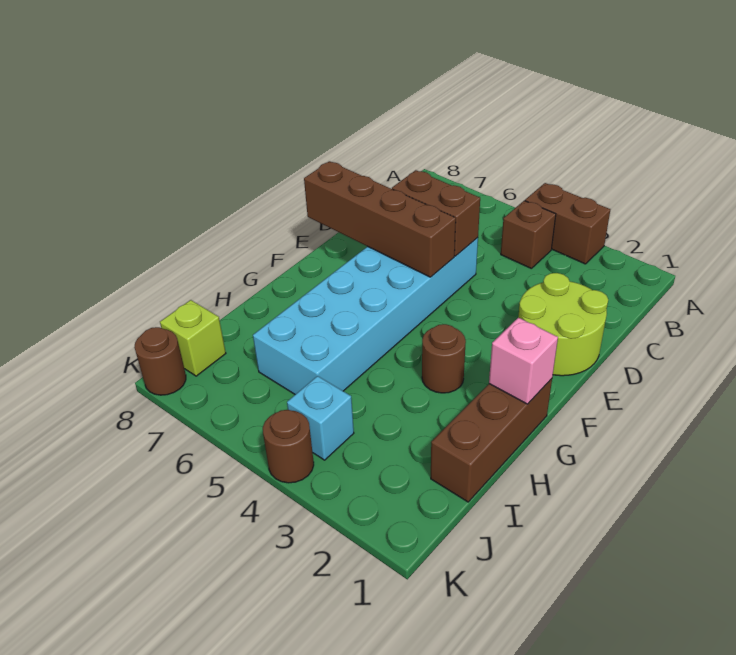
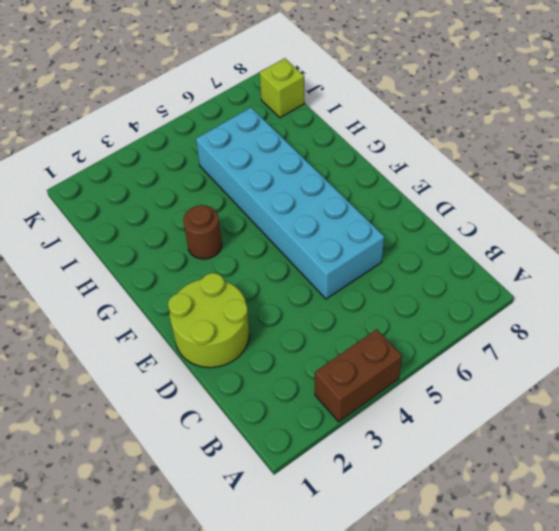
none -> brown brick B4 level 1
none -> brown brick G1:I1 level 1
none -> cyan brick J4 level 1

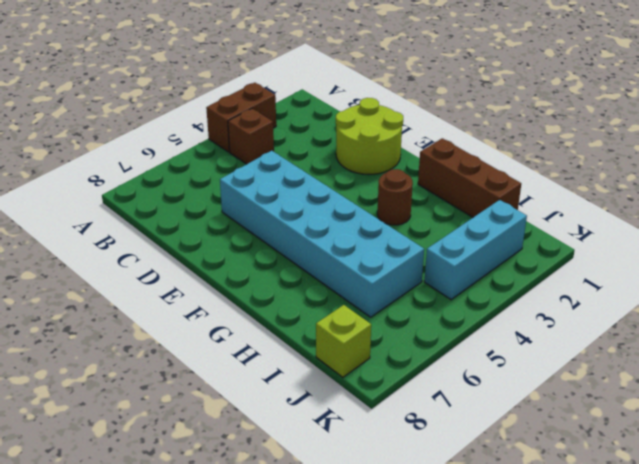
cyan brick J2:J4 level 1 -> cyan brick J4 level 1
none -> brown round brick K4 level 1
none -> brown round brick K8 level 1
none -> brown brick D5:D6 level 2

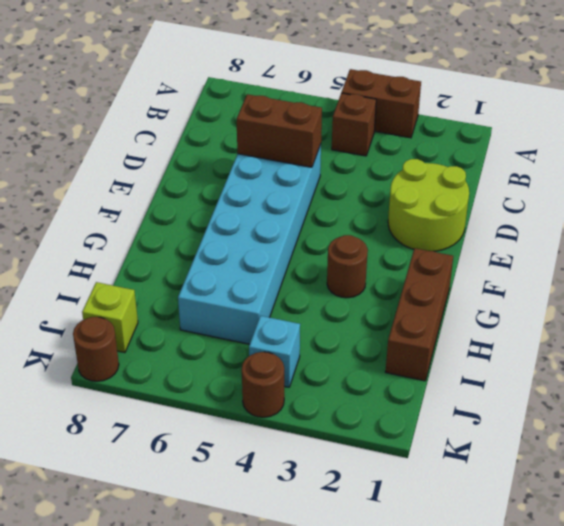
none -> brown brick E5:E8 level 2
none -> pink brick G1 level 2

